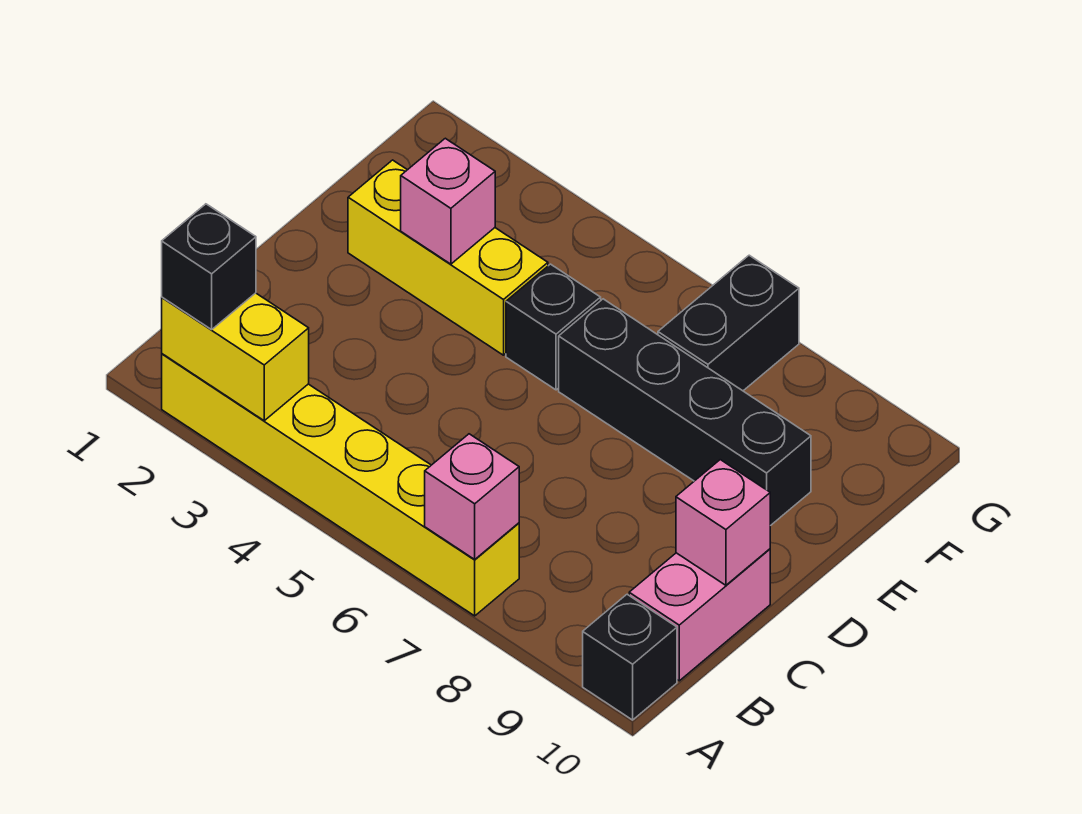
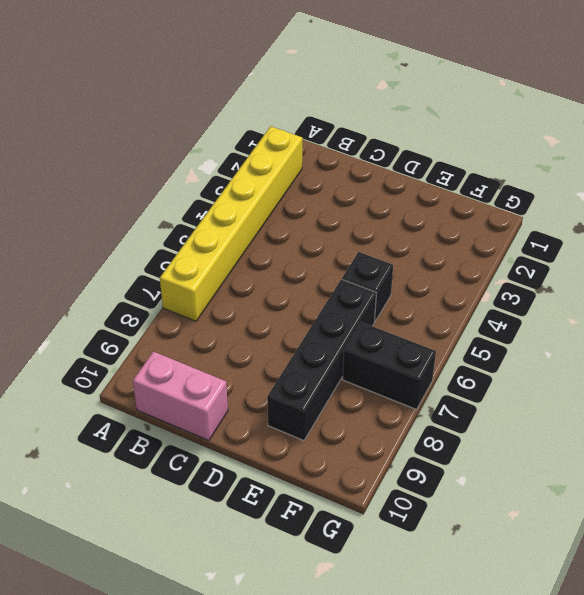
none -> black brick A10 level 1
none -> yellow brick E2:E4 level 1
none -> yellow brick A2:A3 level 2

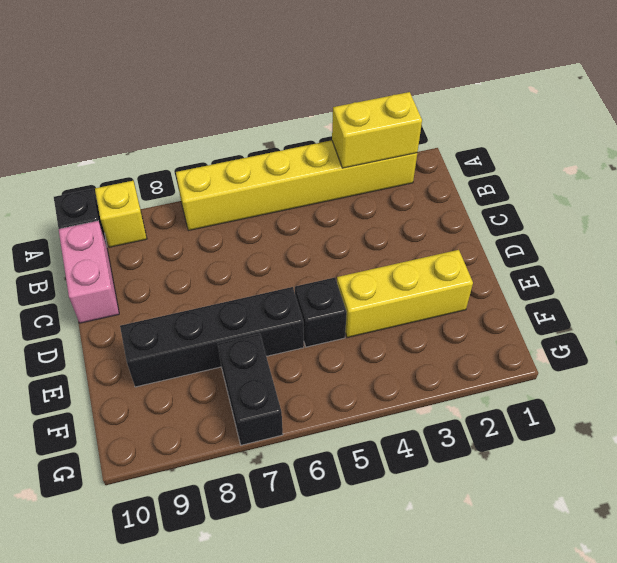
yellow brick A9 level 1 -> none
none -> pink brick A7 level 2
none -> pink brick C10 level 2
none -> pink brick E3 level 2

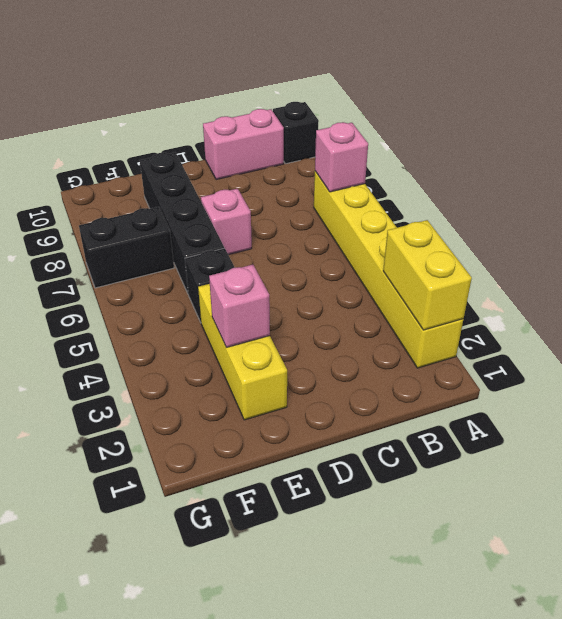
pink brick D7 level 1 -> pink brick C10 level 2
none -> black brick A2 level 3

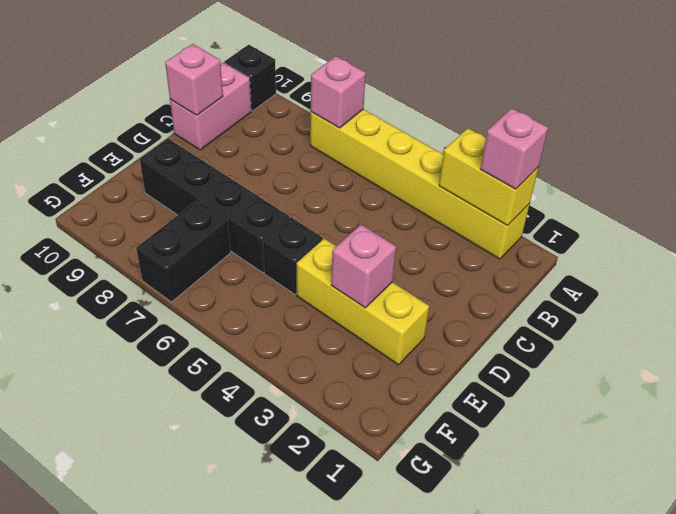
pink brick A2 level 3 -> black brick A2 level 3

